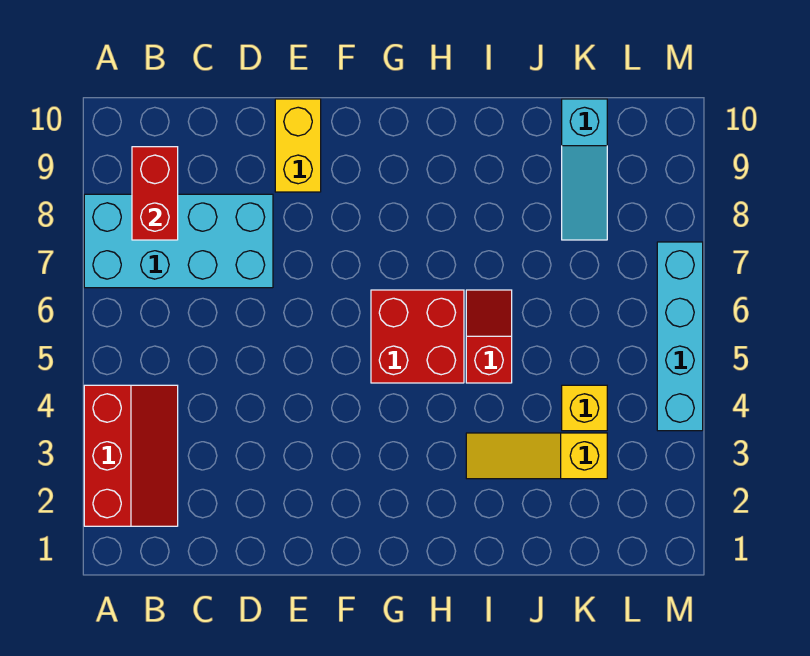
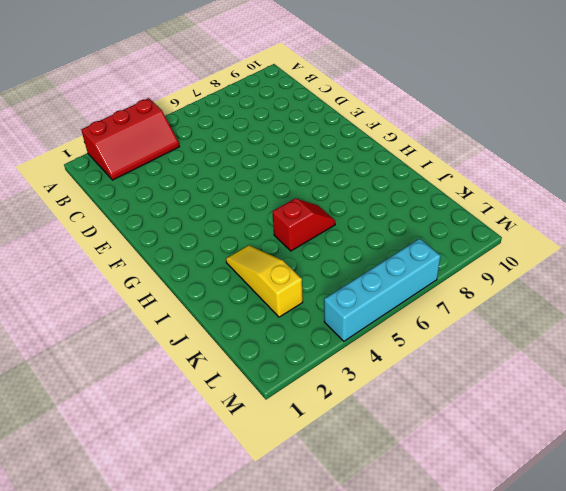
none -> cyan brick A7:D8 level 1
none -> yellow brick E9:E10 level 1

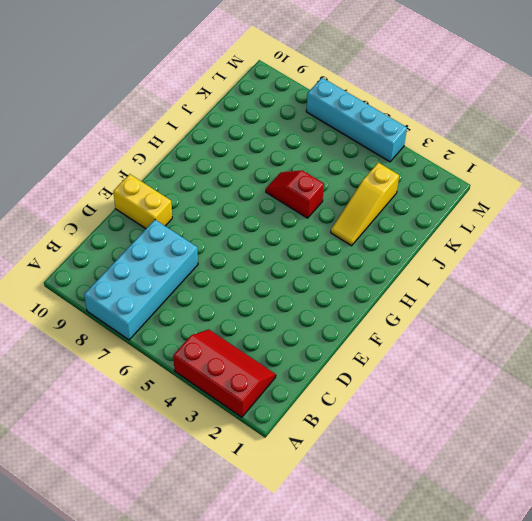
none -> red brick G5:H6 level 1
none -> yellow brick K4 level 1

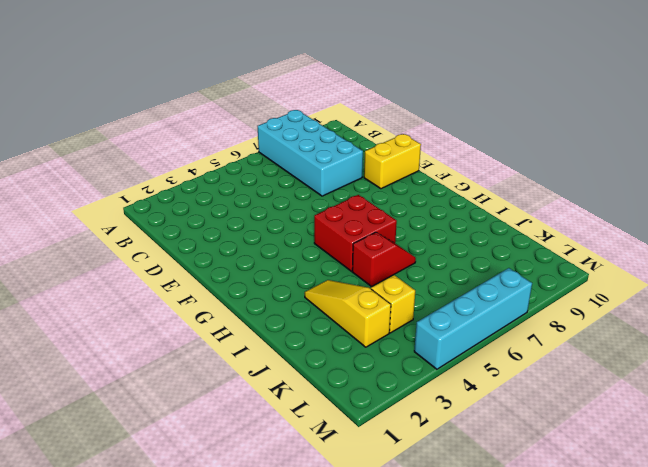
none -> red slope A2:B4 level 1 top A
none -> cyan slope K8:K10 level 1 top 10

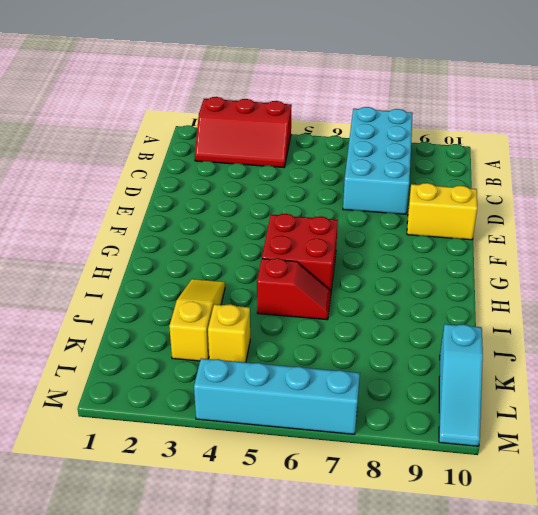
cyan slope K10:M10 level 1 top K -> cyan slope K8:K10 level 1 top 10
none -> red brick B8:B9 level 2

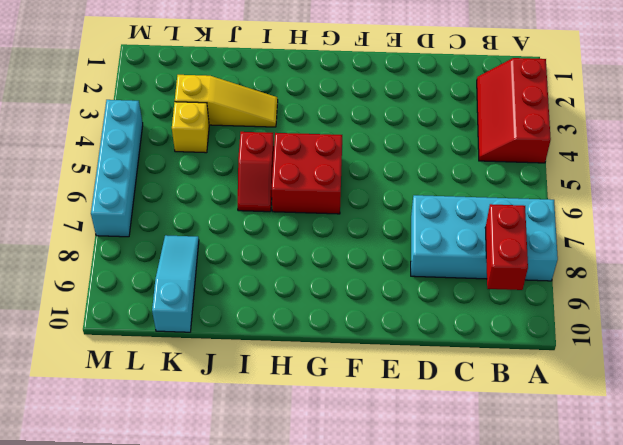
none -> yellow brick E9:E10 level 1

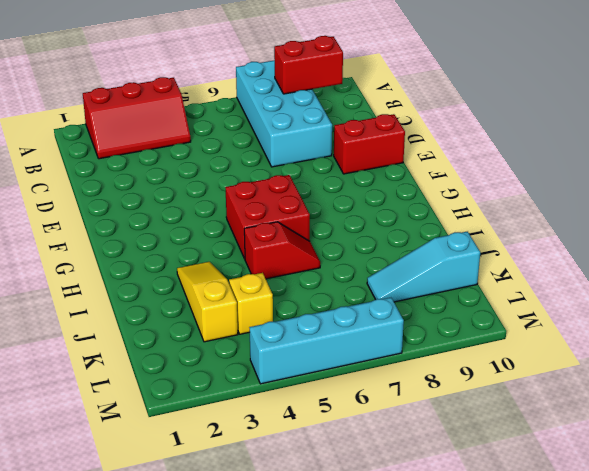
red brick E9:E10 level 1 -> yellow brick E9:E10 level 1

